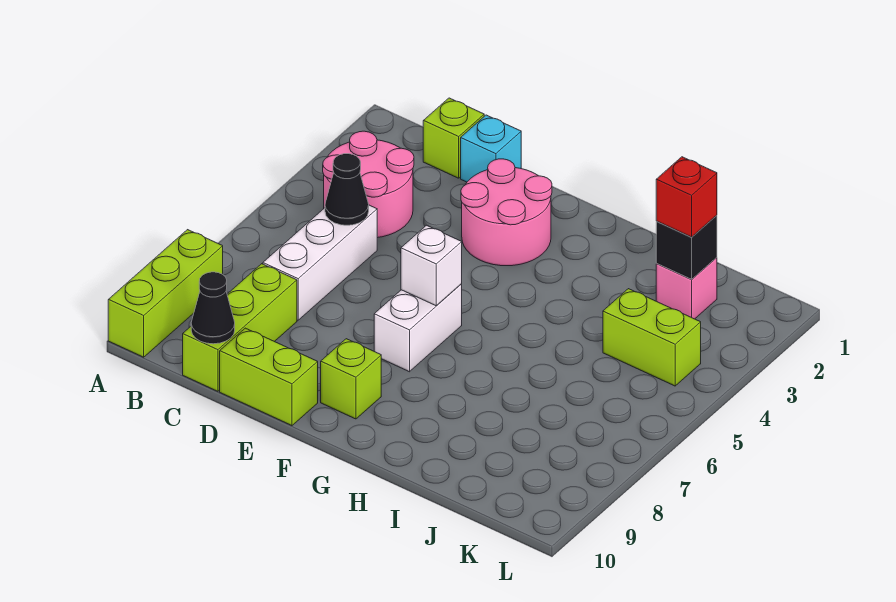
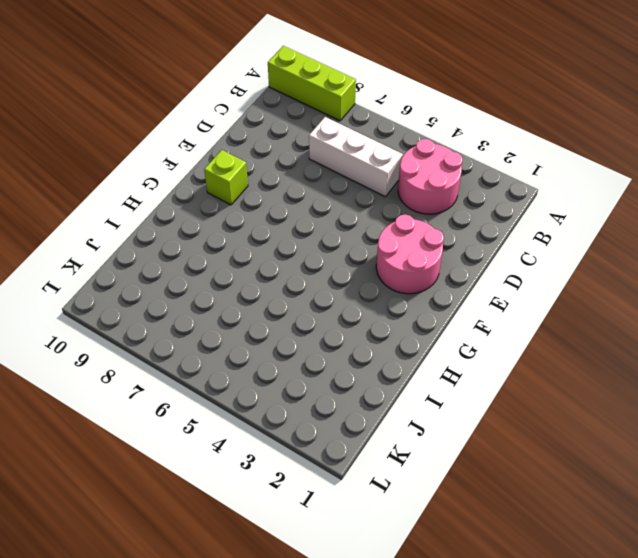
none -> lime brick C1 level 1
none -> lime brick C8:C10 level 1
none -> cyan brick D1 level 1

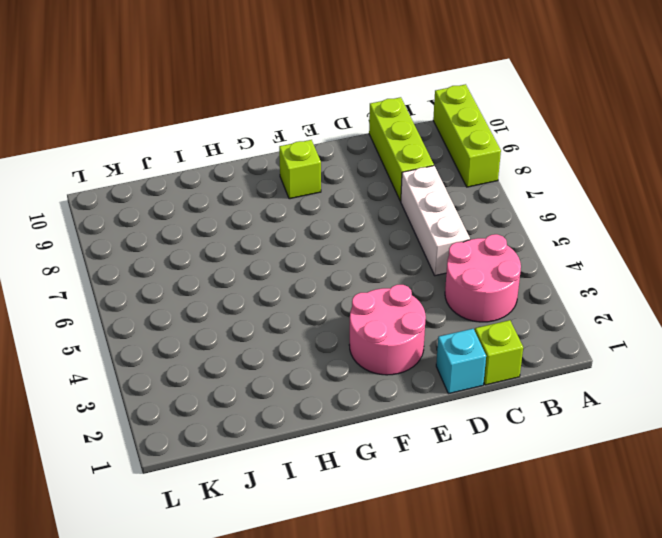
none -> lime brick D10:E10 level 1
none -> white brick F6:F7 level 1
none -> pink brick J2 level 1

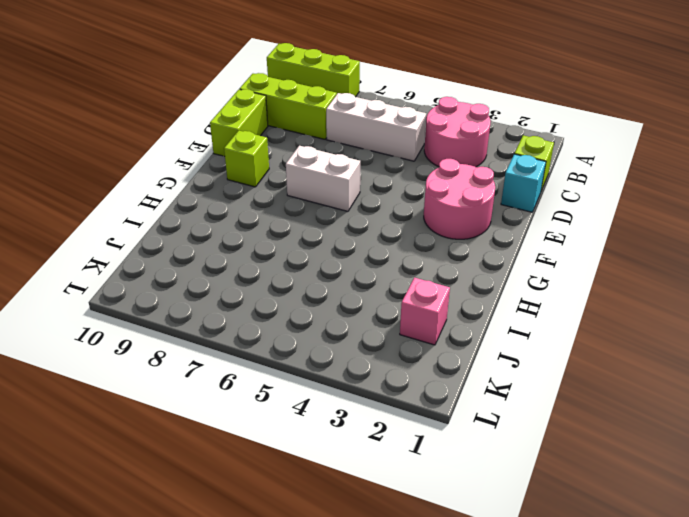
none -> lime brick J4:K4 level 1
none -> black cone C5 level 2
none -> black cone C10 level 2

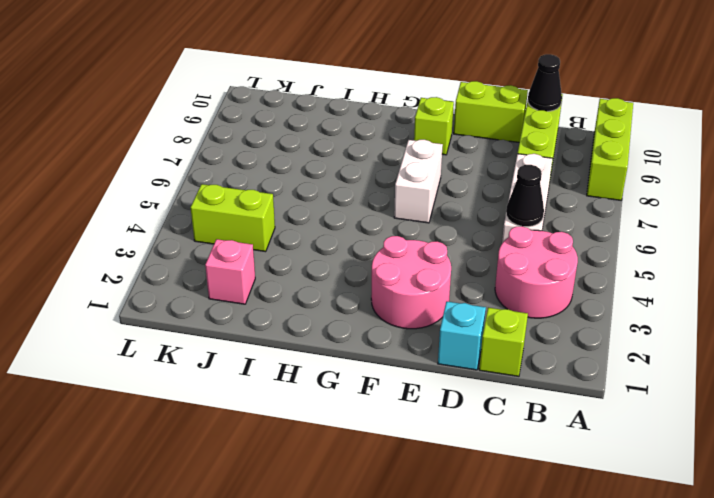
none -> white brick F6 level 2
none -> black brick J2 level 2
none -> red brick J2 level 3

